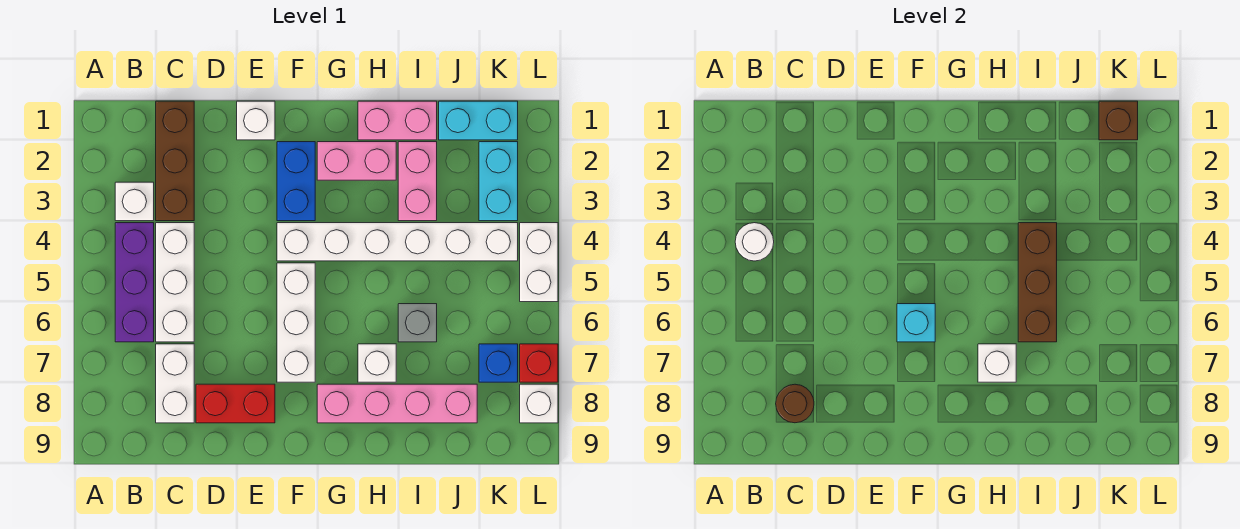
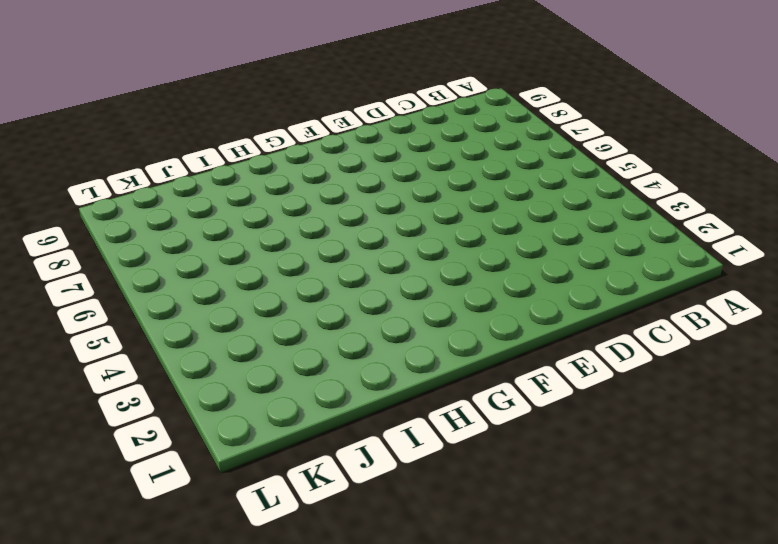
none -> white brick B3 level 1
none -> purple brick B4:B6 level 1
none -> brown brick C1:C3 level 1

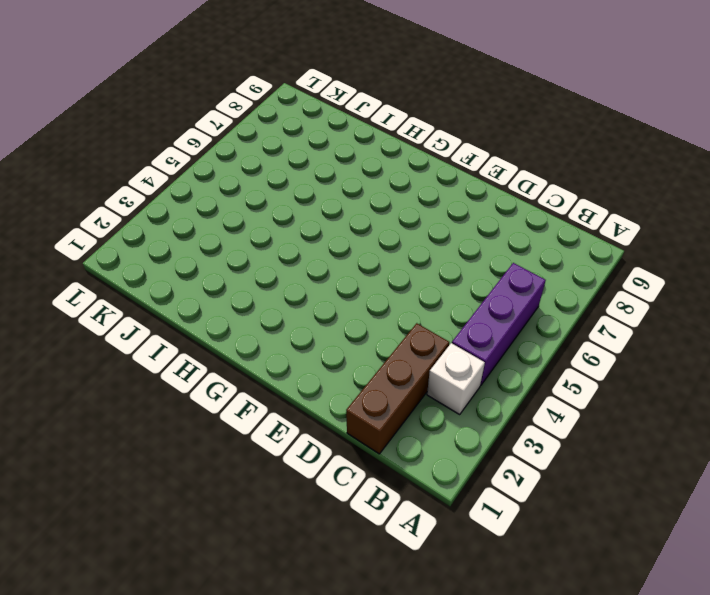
none -> white brick C4:C6 level 1
none -> white brick C7:C8 level 1
none -> red brick D8:E8 level 1

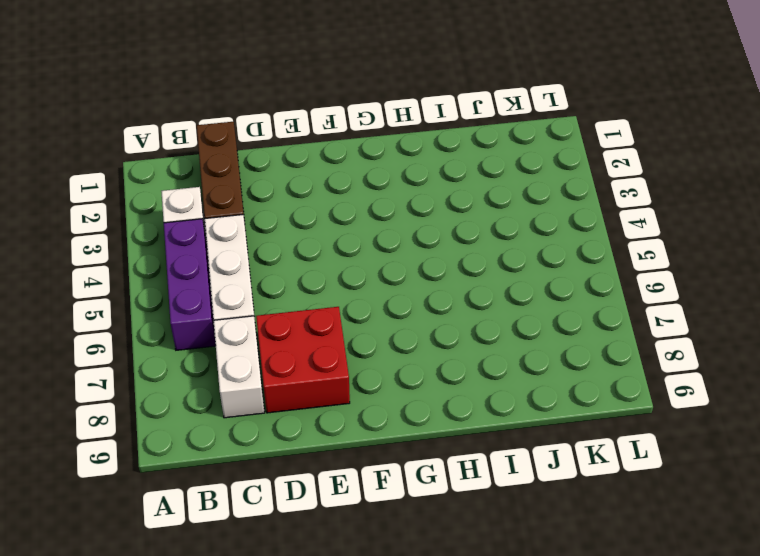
red brick D7:E8 level 1 -> red brick D8:E8 level 1
none -> white brick E1 level 1
none -> blue brick F2:F3 level 1
none -> white brick F4:K4 level 1

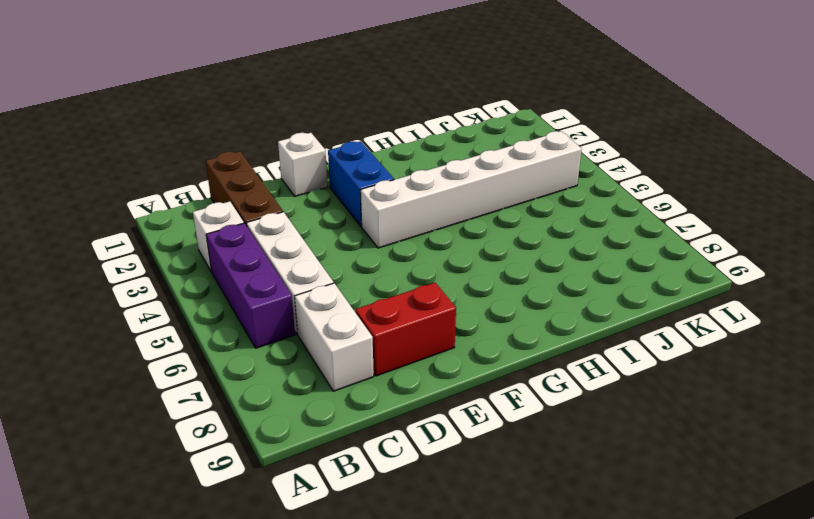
none -> white brick F5:F7 level 1
none -> pink brick G2:H2 level 1
none -> pink brick G8:J8 level 1

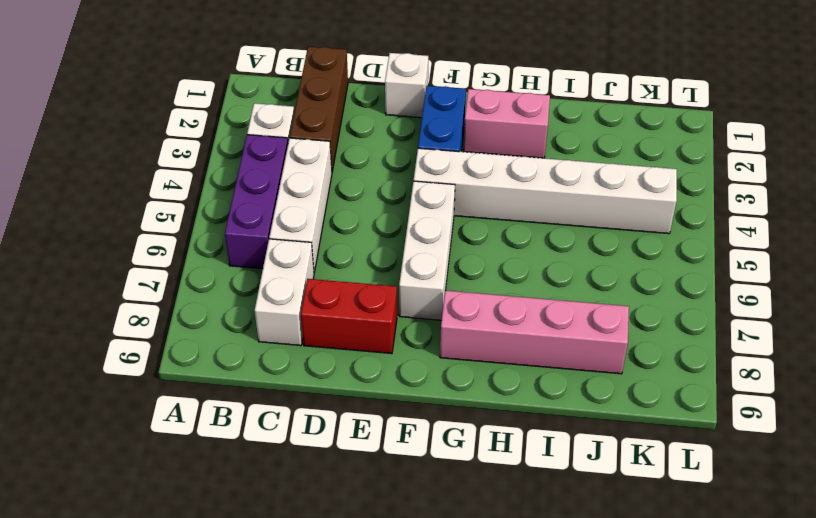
none -> pink brick H1:I1 level 1
none -> white brick H7 level 1
none -> pink brick I2:I3 level 1

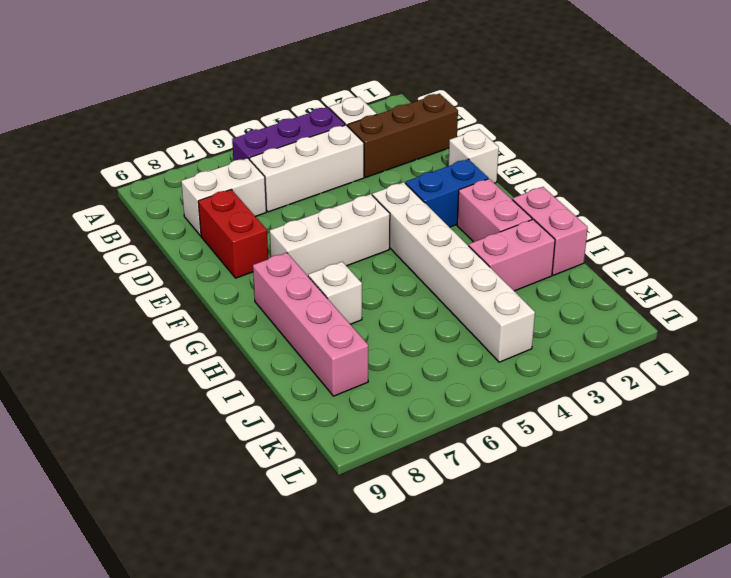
none -> grey brick I6 level 1
none -> cyan brick J1:K1 level 1
none -> cyan brick K2:K3 level 1

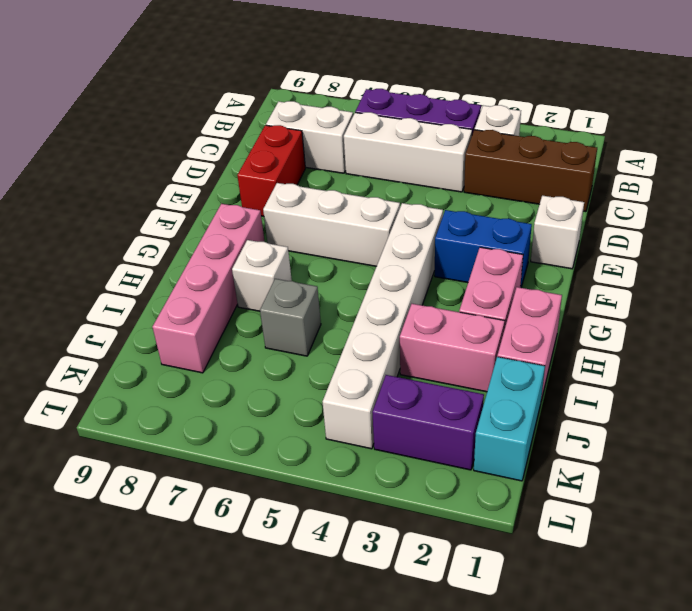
purple brick K2:K3 level 1 -> cyan brick K2:K3 level 1
none -> blue brick K7 level 1
none -> white brick L4:L5 level 1
none -> red brick L7 level 1

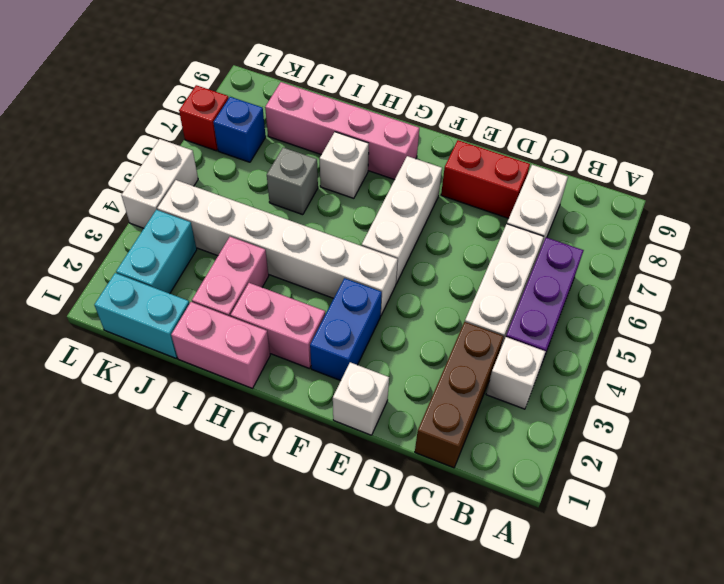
none -> white brick L8 level 1
none -> white round brick B4 level 2
none -> brown round brick C8 level 2

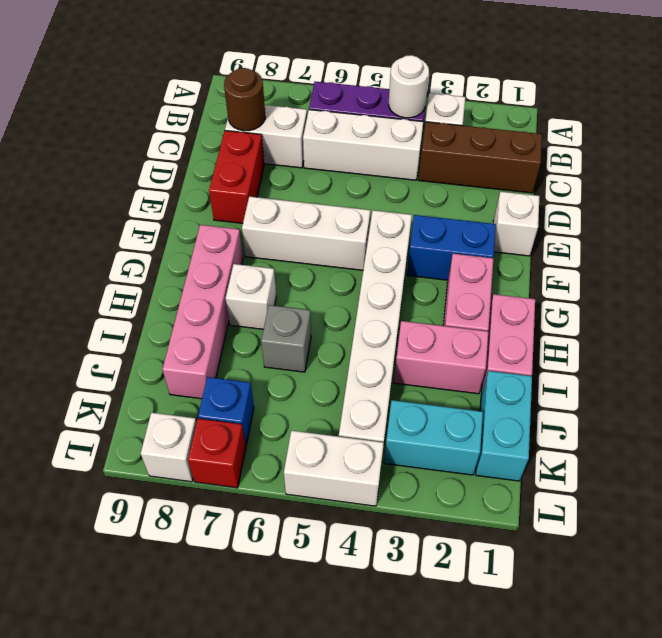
none -> cyan brick F6 level 2
none -> white brick H7 level 2
none -> brown brick I4:I6 level 2

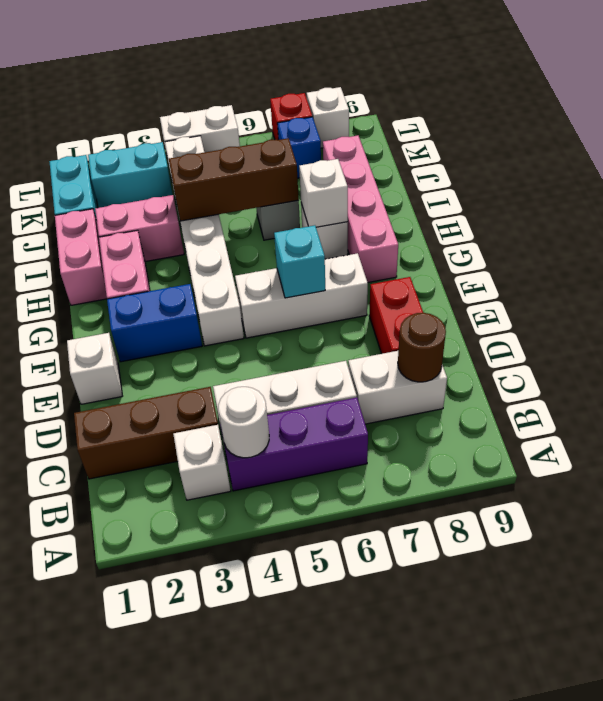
none -> brown brick K1 level 2

